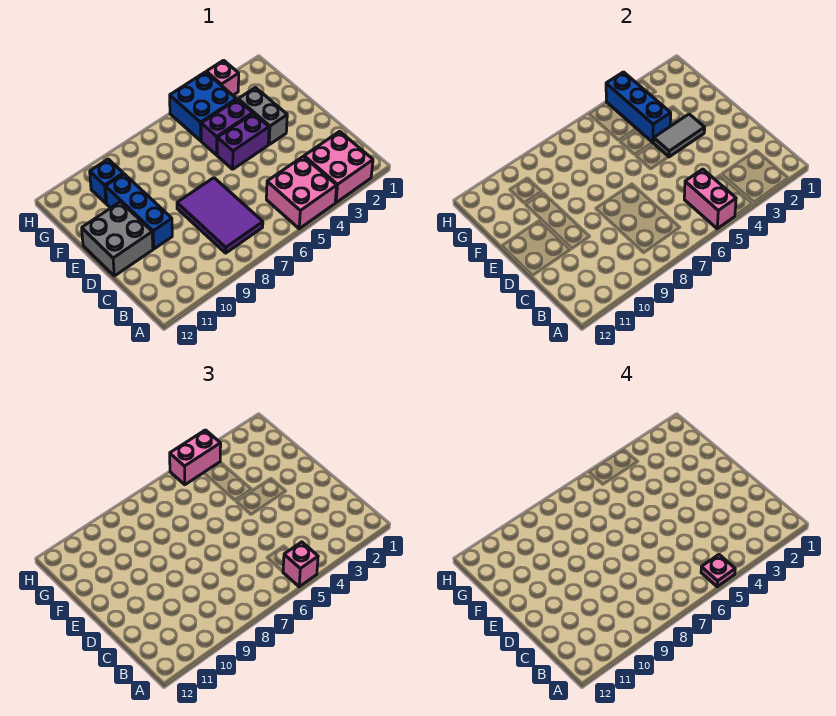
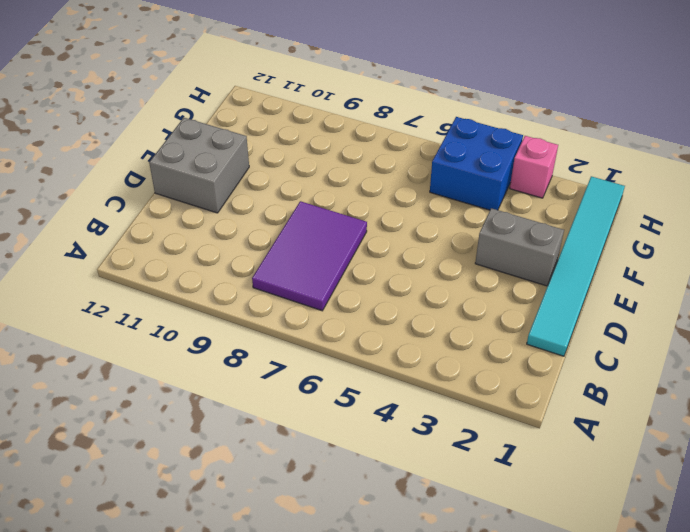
cyan tile C1:H1 level 1 -> none
grey brick E2:E3 level 1 -> grey brick E3:F3 level 1
none -> pink brick A2:B3 level 1
none -> pink brick A4:B5 level 1
none -> blue brick D10:F10 level 1

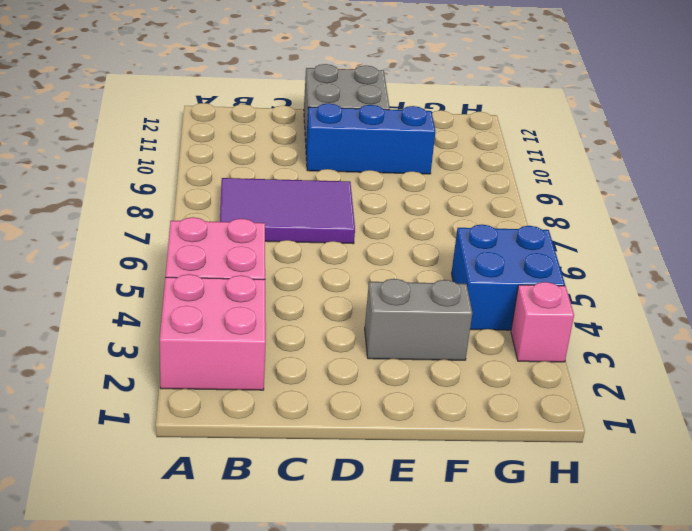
none -> purple brick E4:E5 level 1
none -> purple brick F4:F5 level 1
none -> blue brick G10 level 1

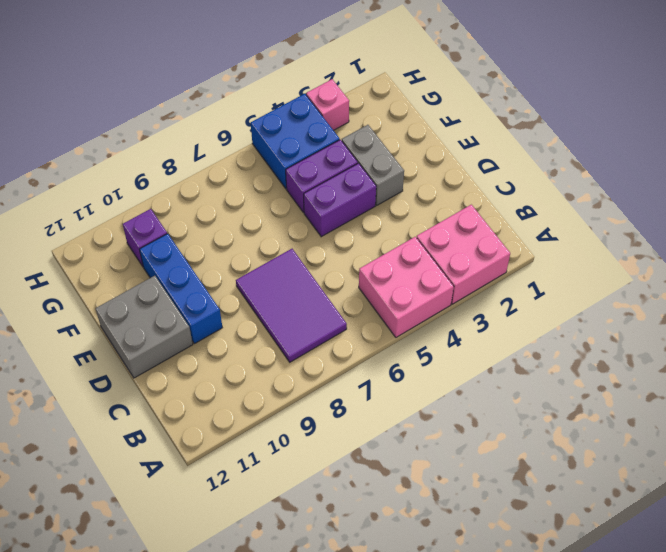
purple brick G10 level 1 -> blue brick G10 level 1
none -> pink brick A5:B5 level 2
none -> grey tile E3:E4 level 2
none -> blue brick F4:H4 level 2

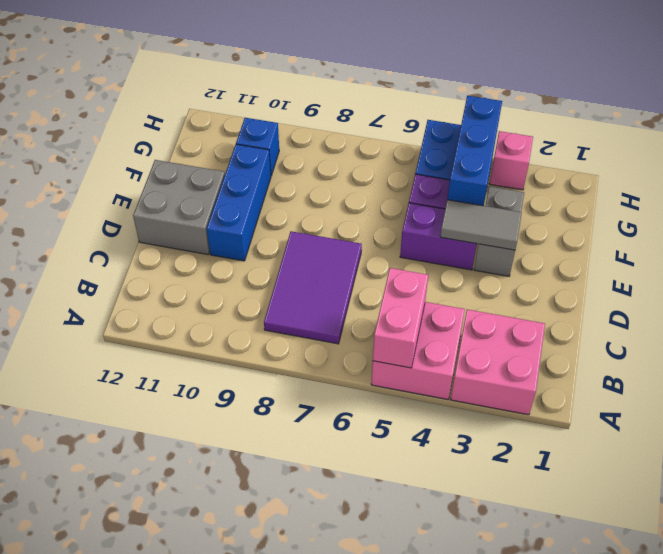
none -> pink brick A5 level 3
none -> pink brick H4:H5 level 3
none -> pink plate A5 level 4

